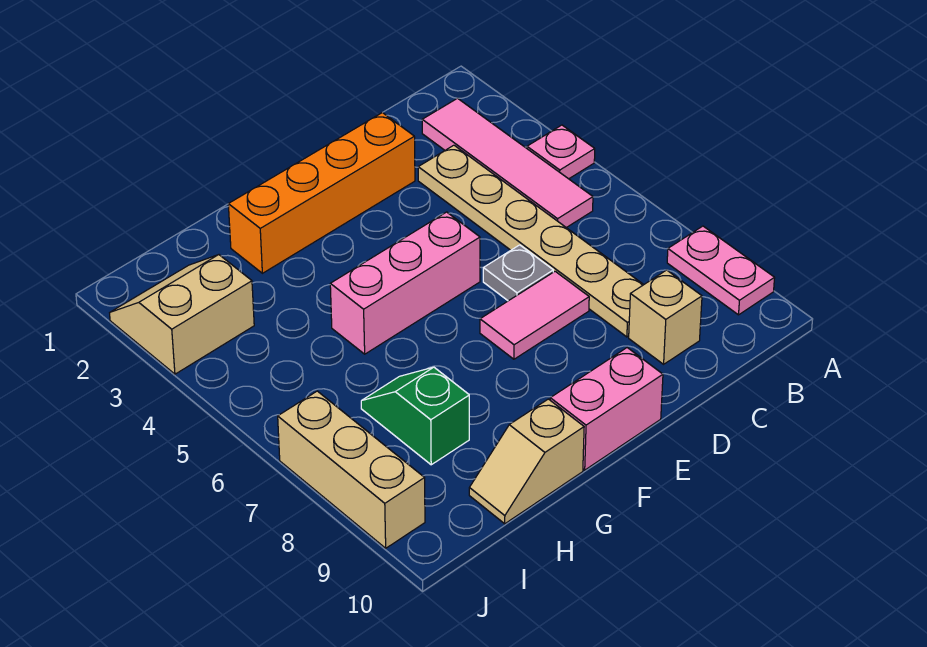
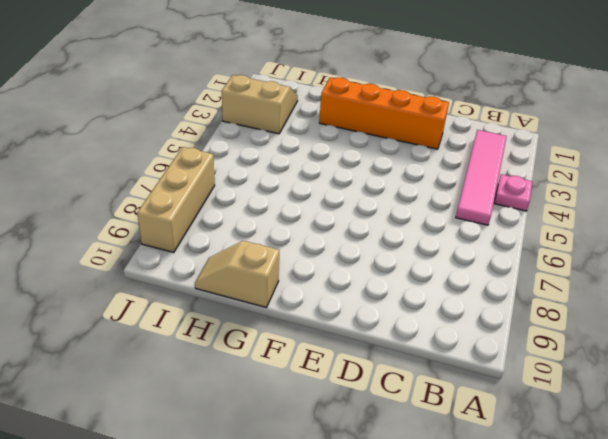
none -> pink plate A8:A9 level 1
none -> tan plate C3:C8 level 1
none -> tan brick C9 level 1

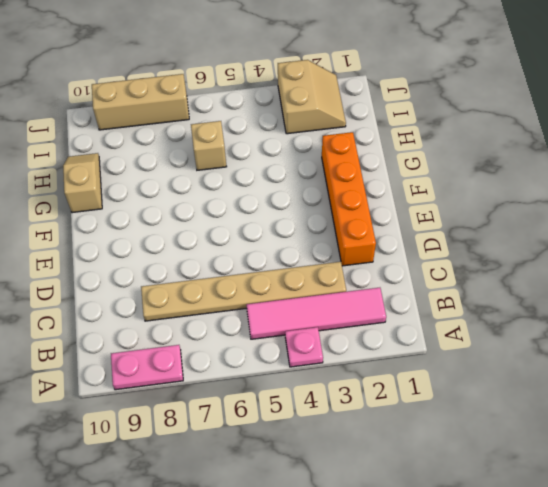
tan brick H6 level 1 -> tan brick C9 level 1
none -> grey plate D6 level 1
none -> pink tile D7:E7 level 1
none -> pink brick E5:G5 level 1

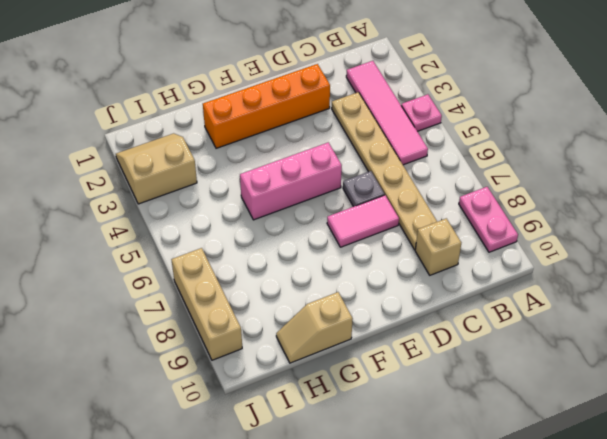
none -> pink brick E10:F10 level 1
none -> green slope H7:H8 level 1 top 8

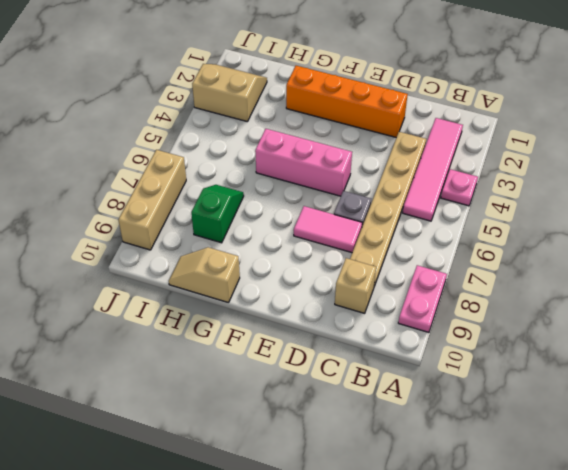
none -> pink brick E10:F10 level 1

